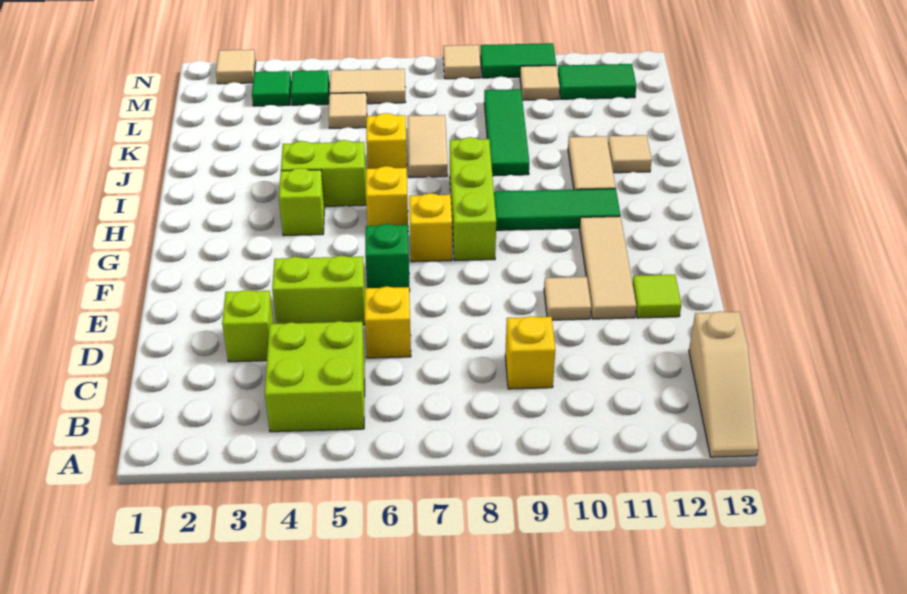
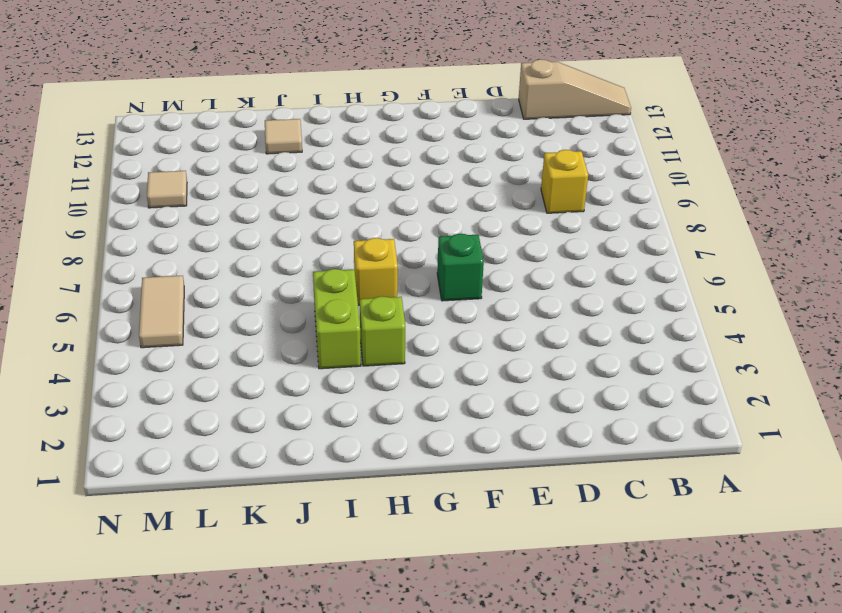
none -> lime brick B4:C5 level 1
none -> lime brick D3 level 1
none -> yellow brick D6 level 1
none -> lime brick E4:E5 level 1

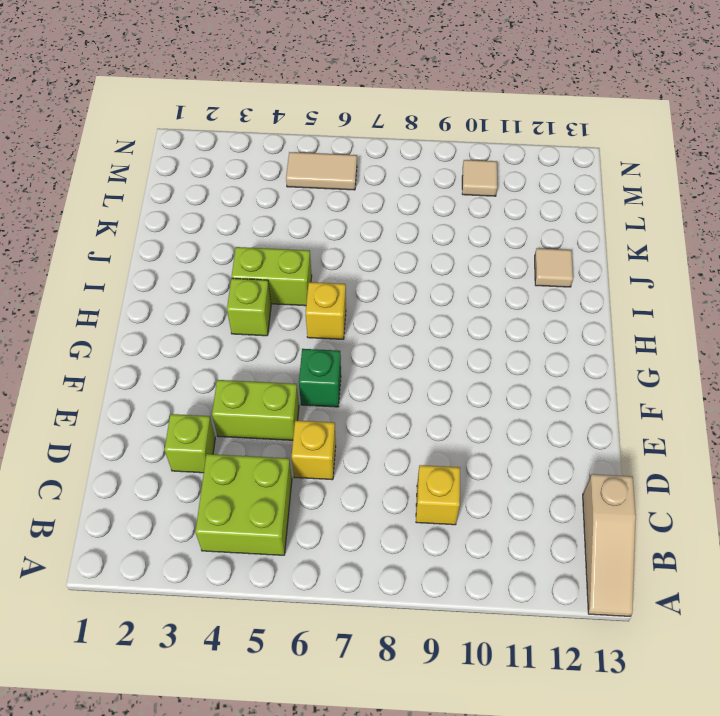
none -> tan tile E10 level 1
none -> tan tile E11:G11 level 1
none -> lime tile E12 level 1
none -> yellow brick G7 level 1

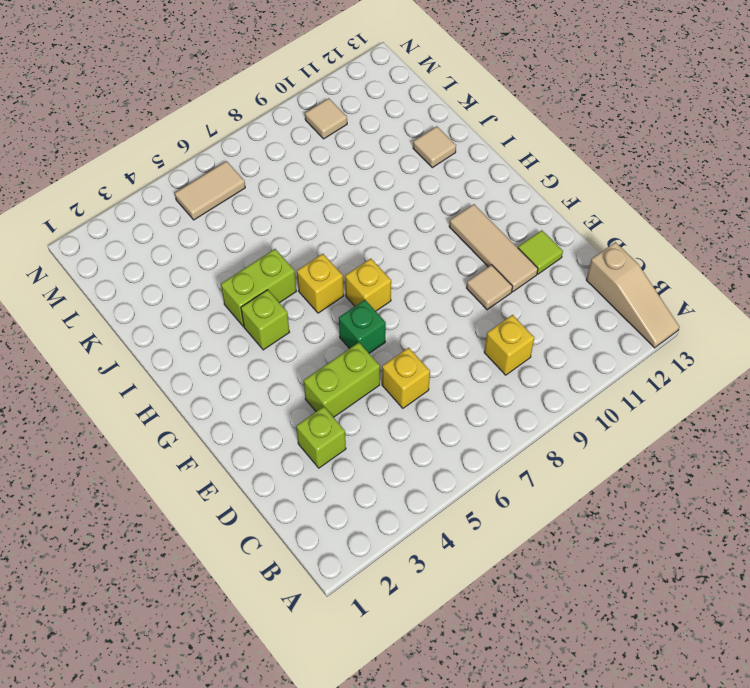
none -> lime brick B4:C5 level 1
none -> lime brick G8:I8 level 1
none -> green tile H9:H11 level 1
none -> tan tile I11:J11 level 1

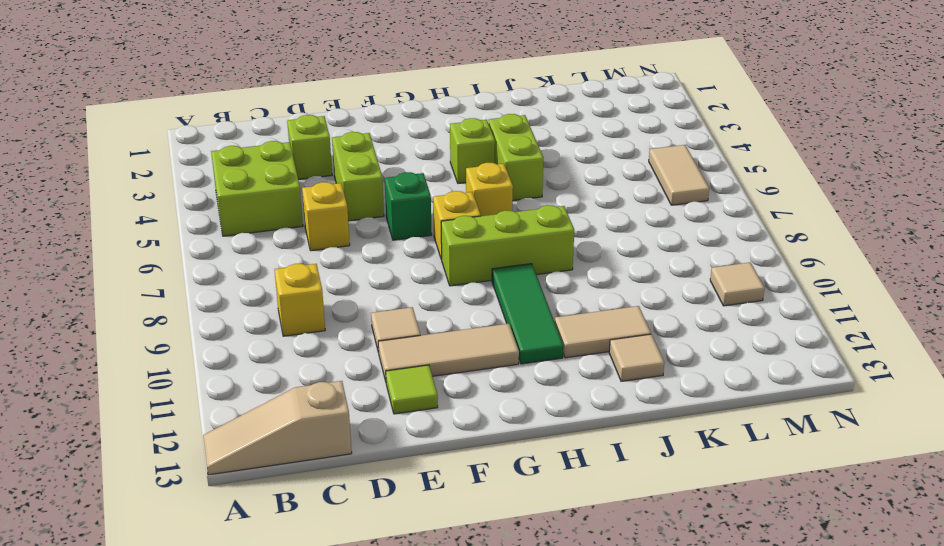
none -> yellow brick J6 level 1
none -> tan tile J7:K7 level 1
none -> green tile J9:L9 level 1
none -> tan tile L5 level 1

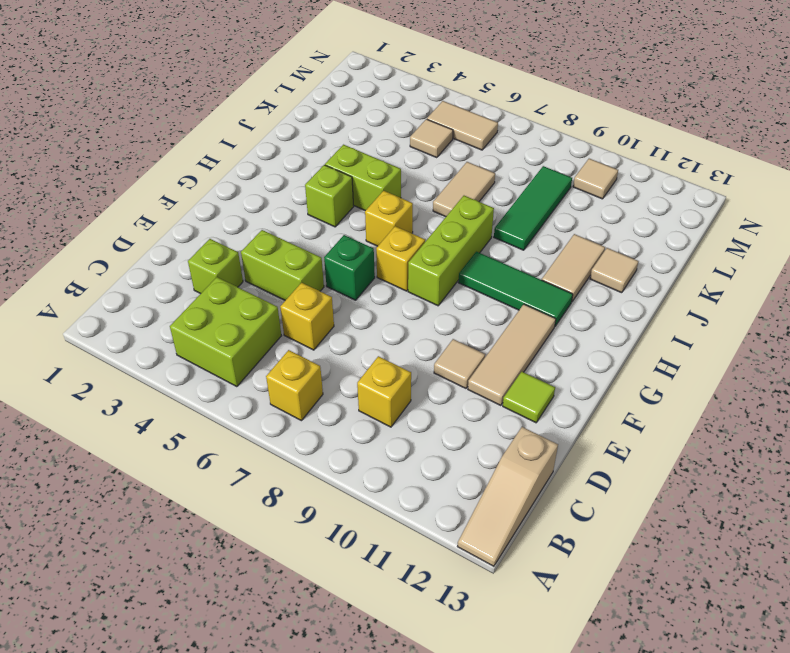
yellow brick B7 level 1 -> yellow brick J6 level 1
none -> green tile M3 level 1
none -> green tile M4 level 1
none -> green tile M11:M12 level 1
none -> tan tile N2 level 1

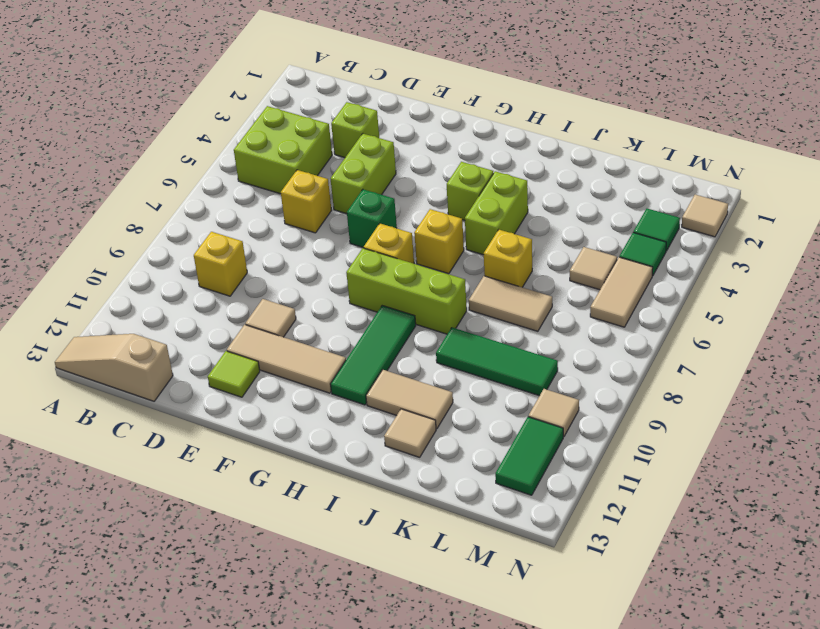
none -> tan tile N8 level 1
none -> green tile N9:N10 level 1

